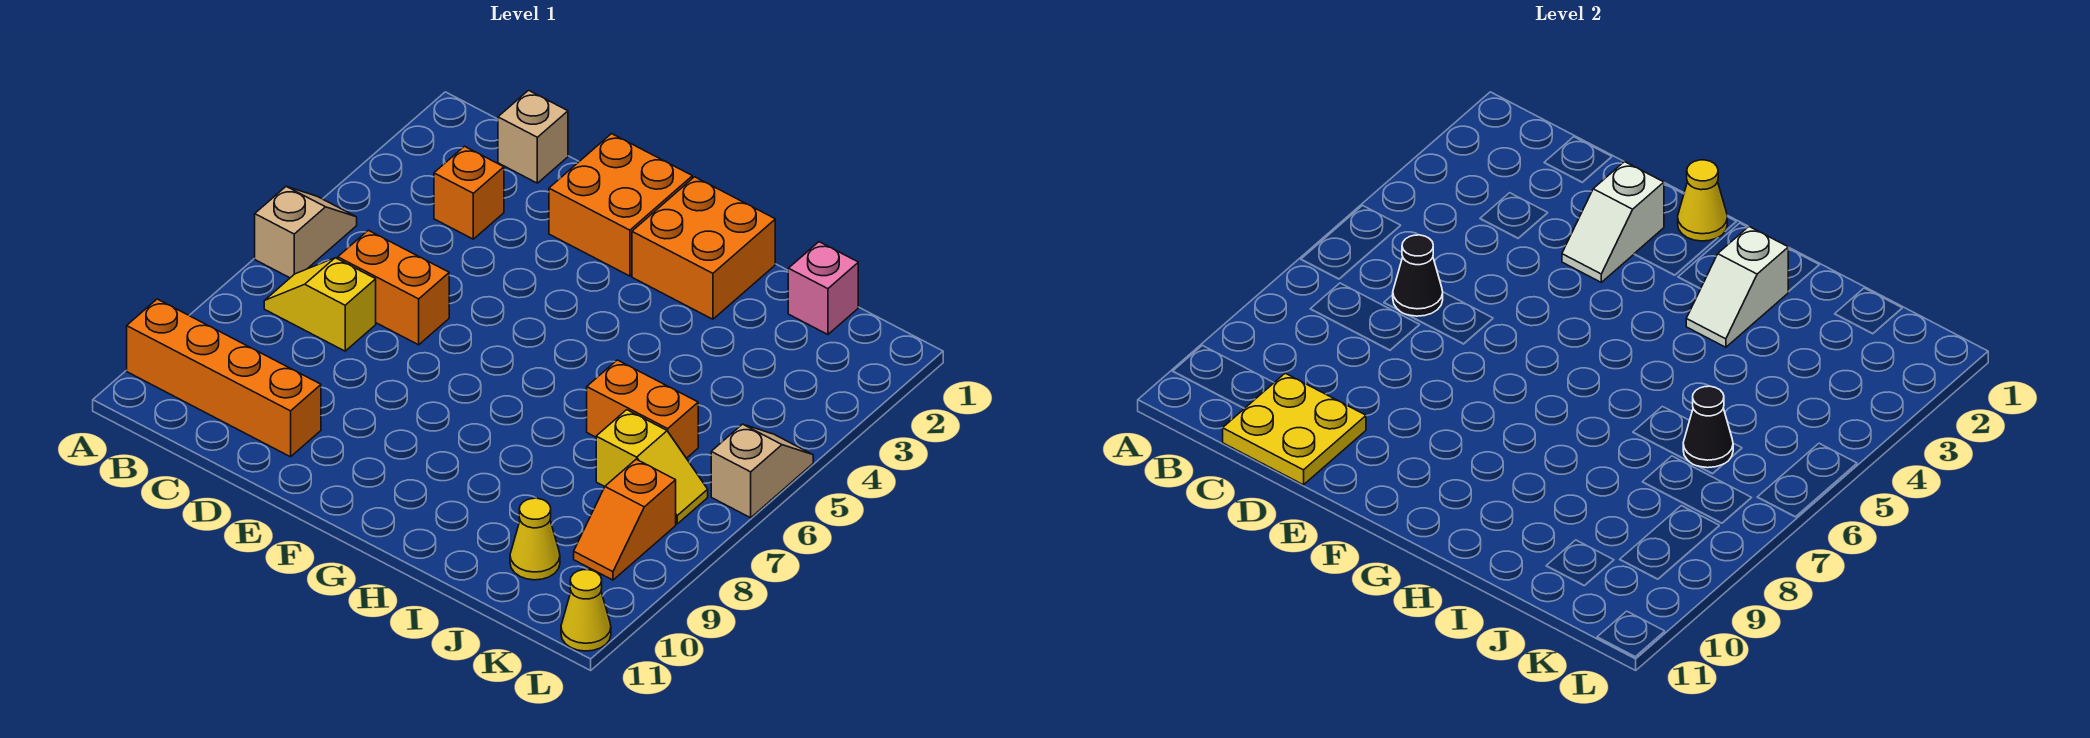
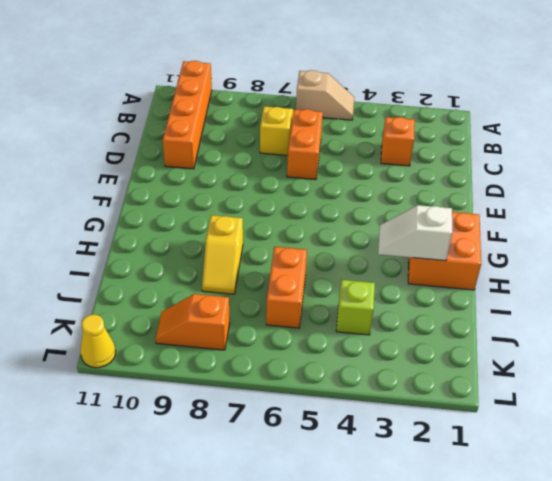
yellow slope H8:I8 level 1 top H -> yellow slope J7:K7 level 1 top J
lime brick J4 level 1 -> none
none -> tan brick C1 level 1
none -> orange brick E1:F2 level 1
none -> pink brick J1 level 1

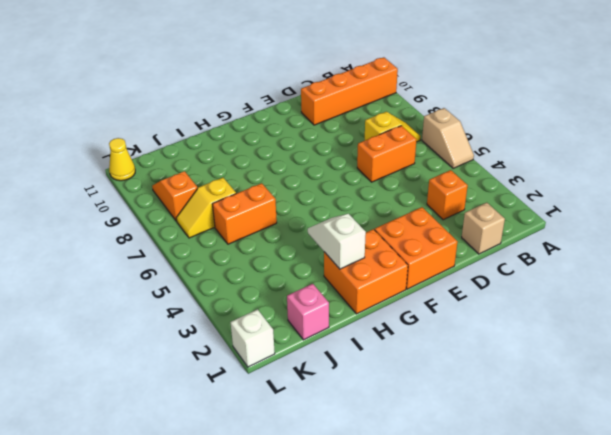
white brick L1 level 1 -> none
none -> yellow cone J10 level 1
none -> tan slope L5:L6 level 1 top 6
none -> black cone C6 level 2

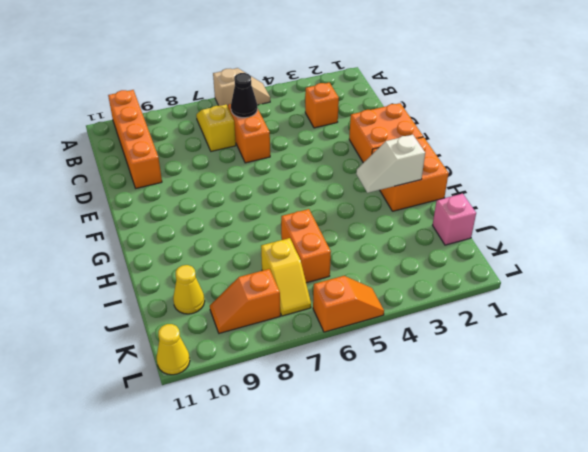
orange slope L5:L6 level 1 top 6 -> tan slope L5:L6 level 1 top 6
none -> tan brick C1 level 1
none -> yellow plate C10:D11 level 2
none -> white slope E2:E3 level 2 top 2

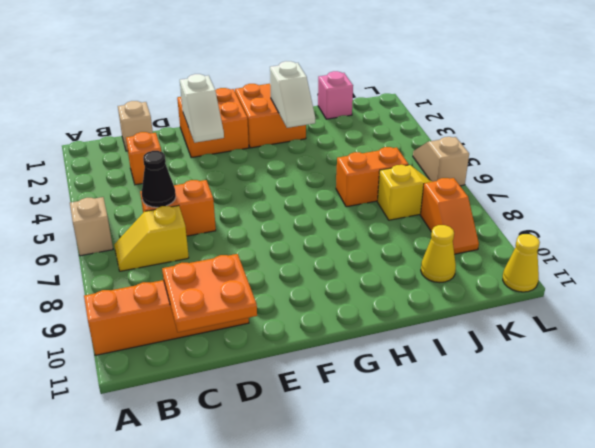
orange plate C10:D11 level 2 -> yellow plate C10:D11 level 2
none -> yellow cone F1 level 2
none -> black cone J6 level 2

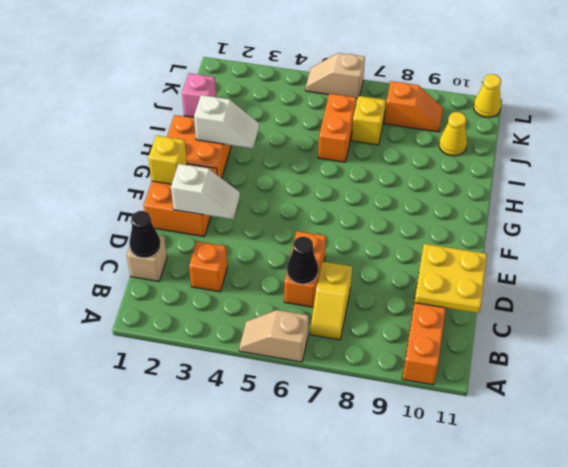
black cone C1 level 2 -> black cone J6 level 2
yellow brick F1 level 2 -> yellow cone F1 level 2

